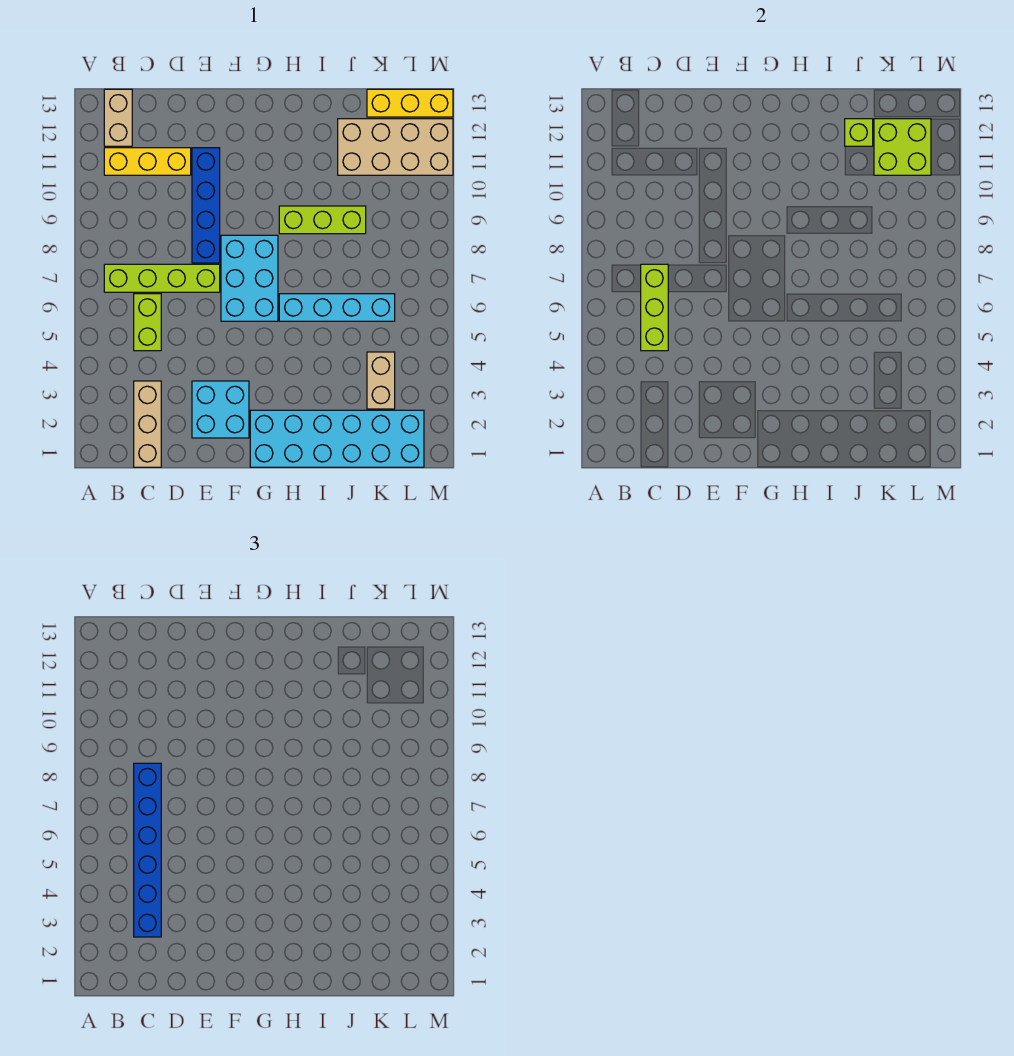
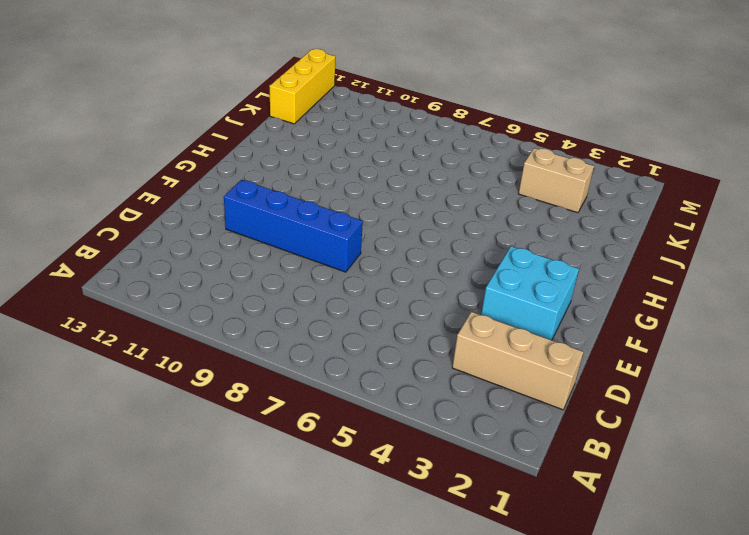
none -> lime brick B7:E7 level 1
none -> yellow brick B11:D11 level 1
none -> tan brick B12:B13 level 1

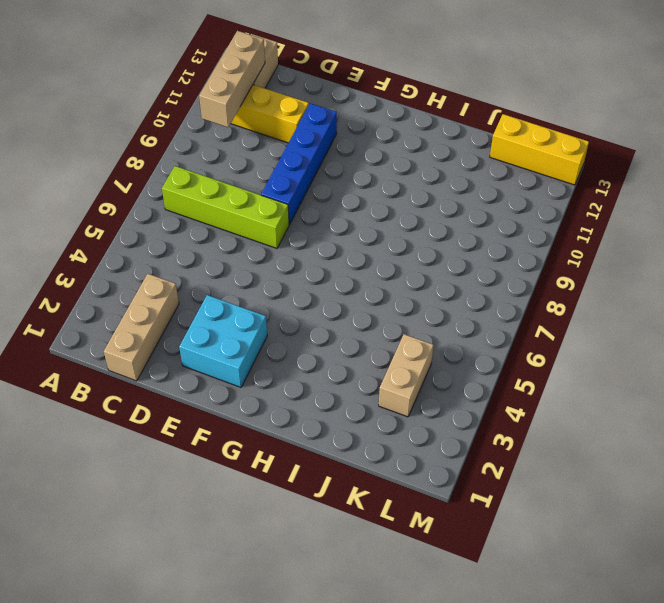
tan brick B10:B12 level 2 -> none
none -> lime brick C5:C6 level 1
none -> cyan brick F6:G8 level 1
none -> cyan brick G1:L2 level 1

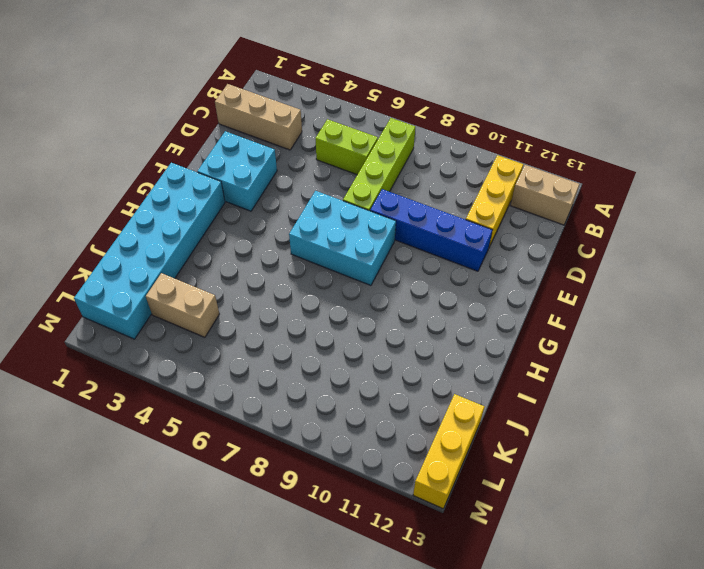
none -> cyan brick H6:K6 level 1
none -> lime brick H9:J9 level 1
none -> tan brick J11:M12 level 1

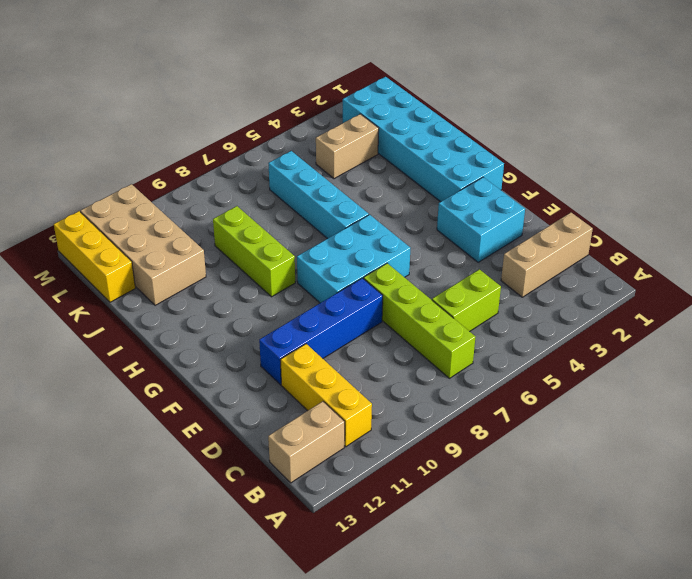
none -> lime brick C5:C7 level 2
none -> lime brick J12 level 2
none -> lime brick K11:L12 level 2

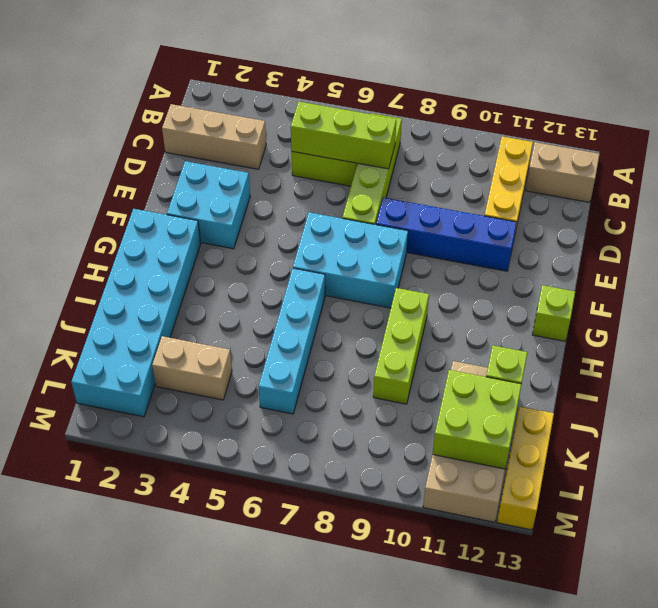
lime brick G13 level 1 -> none
none -> blue brick C3:C8 level 3

